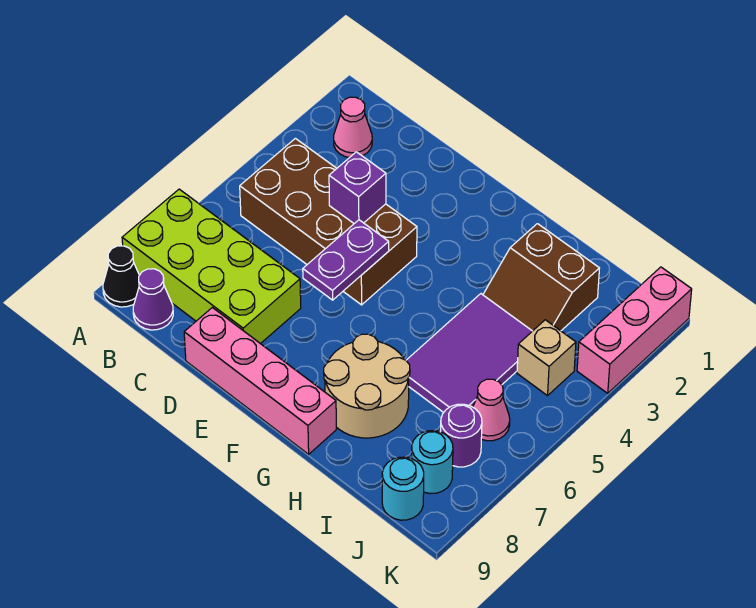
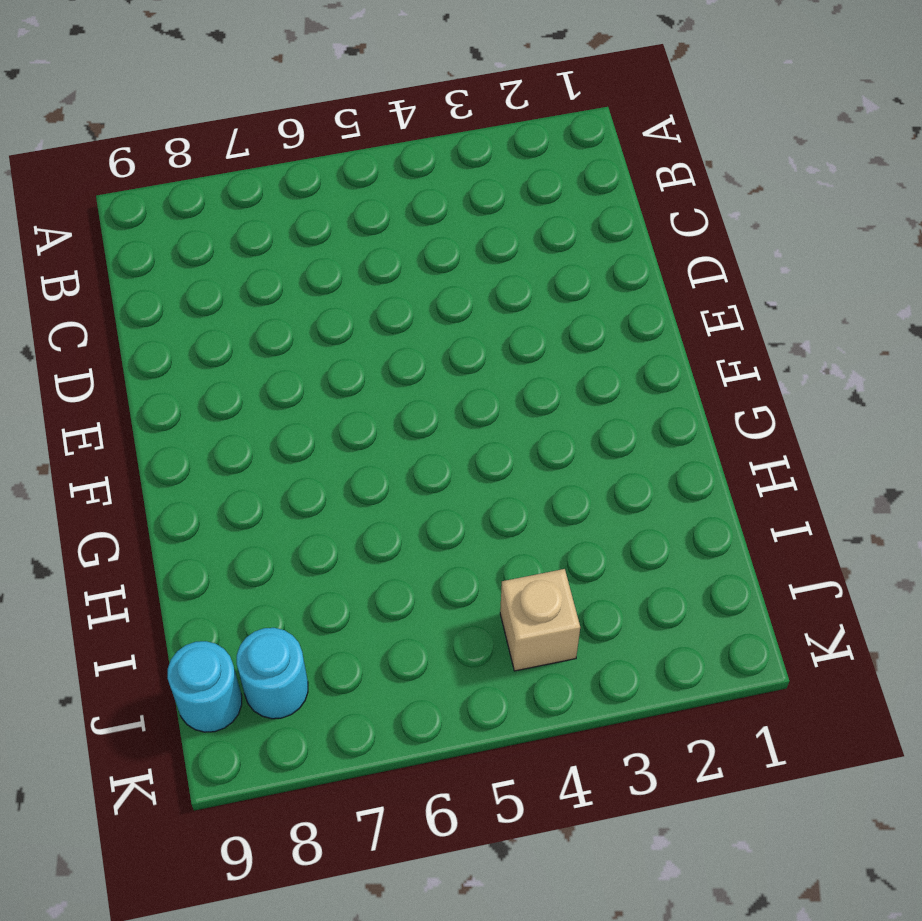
none -> lime brick A7:D8 level 1
none -> black cone A9 level 1
none -> pink cone B2 level 1

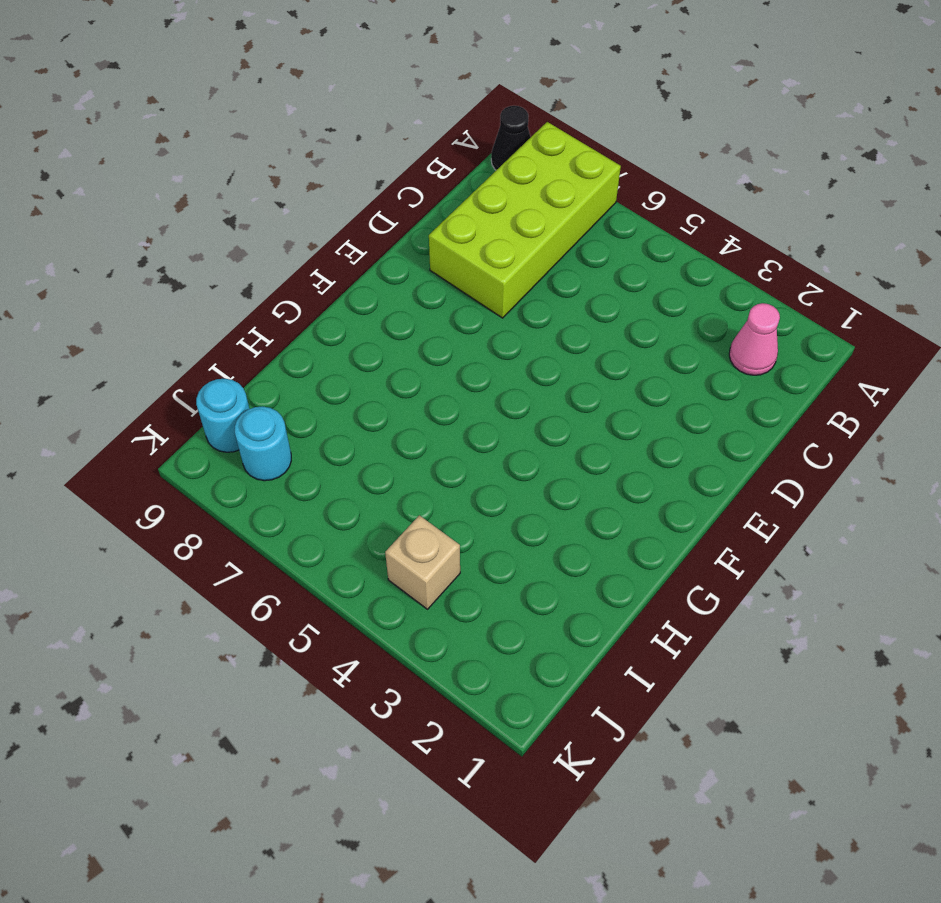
none -> brown brick B4:E5 level 1
none -> purple cone B9 level 1
none -> pink brick D9:G9 level 1

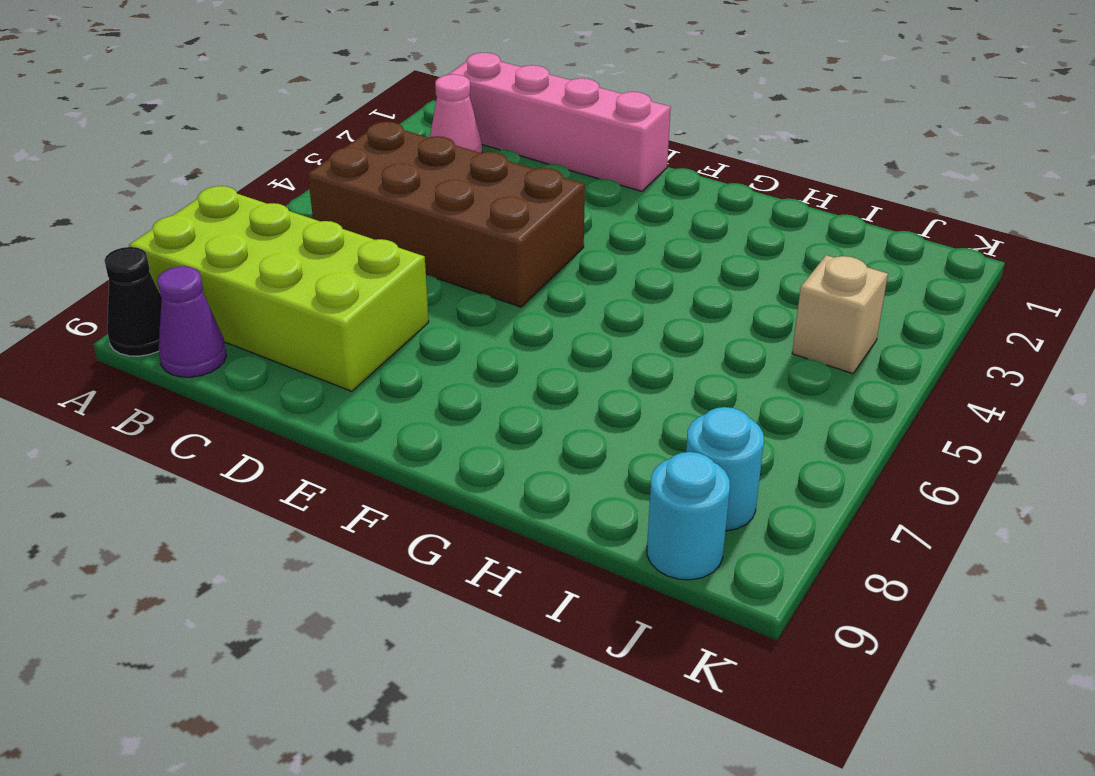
pink brick B1:E1 level 1 -> pink brick D9:G9 level 1
none -> tan round brick G7:H8 level 1
none -> brown slope H2:I3 level 1 top 2
none -> purple tile H4:I6 level 1

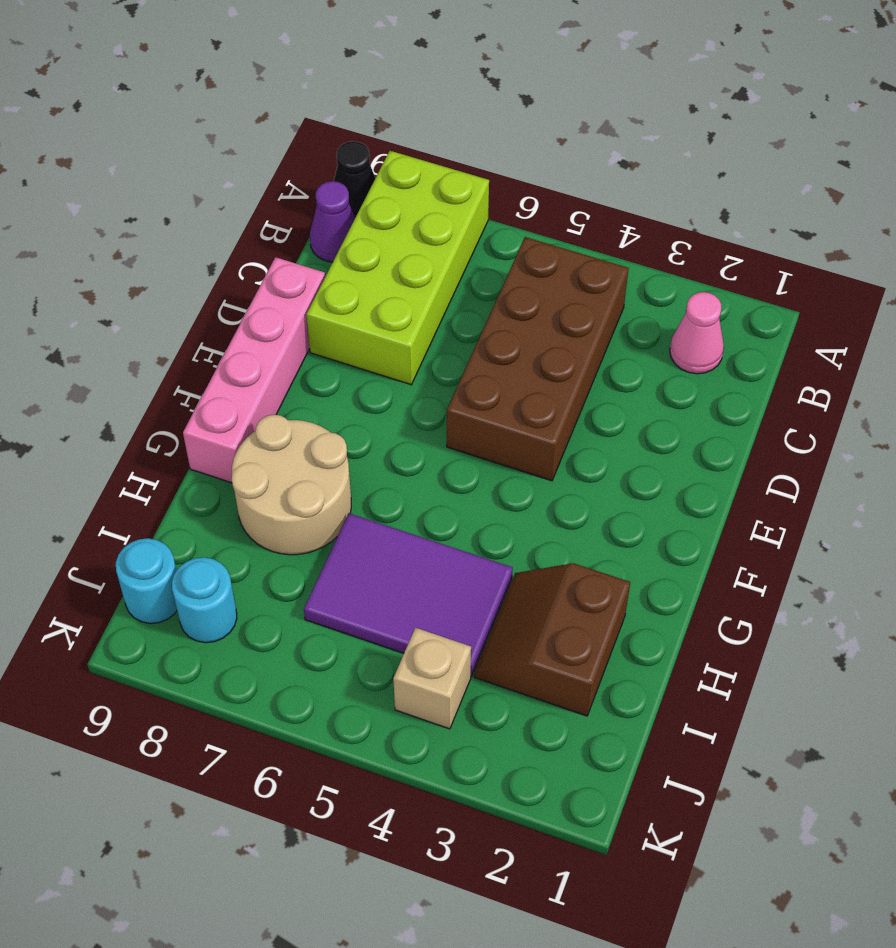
none -> pink cone J6 level 1
none -> purple round brick J7 level 1
none -> pink brick K1:K3 level 1

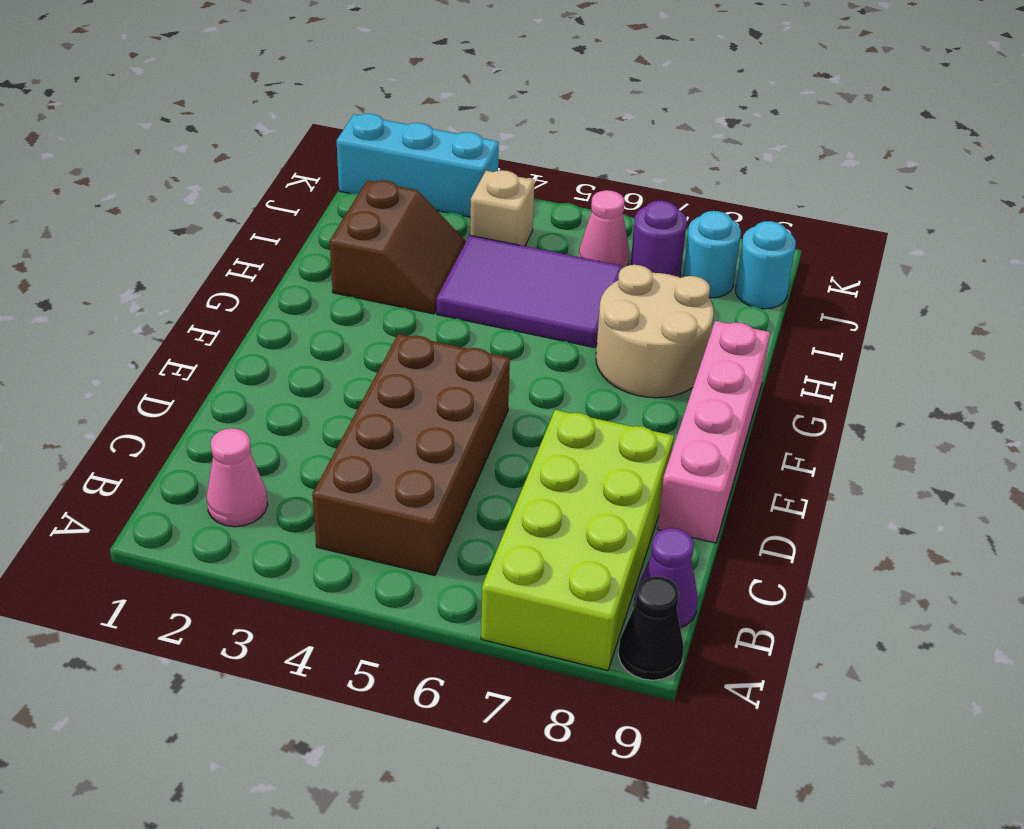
cyan brick K1:K3 level 1 -> pink brick K1:K3 level 1
none -> purple brick D4 level 2
none -> purple plate E5:E6 level 2

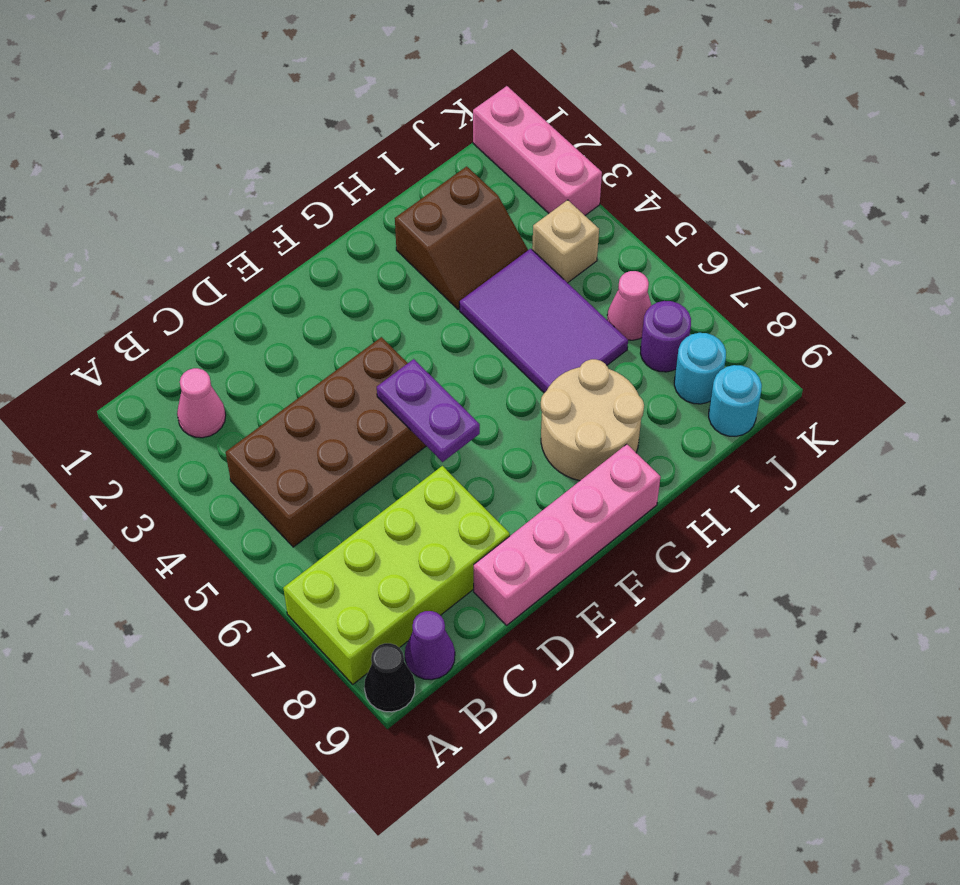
none -> purple brick D4 level 2

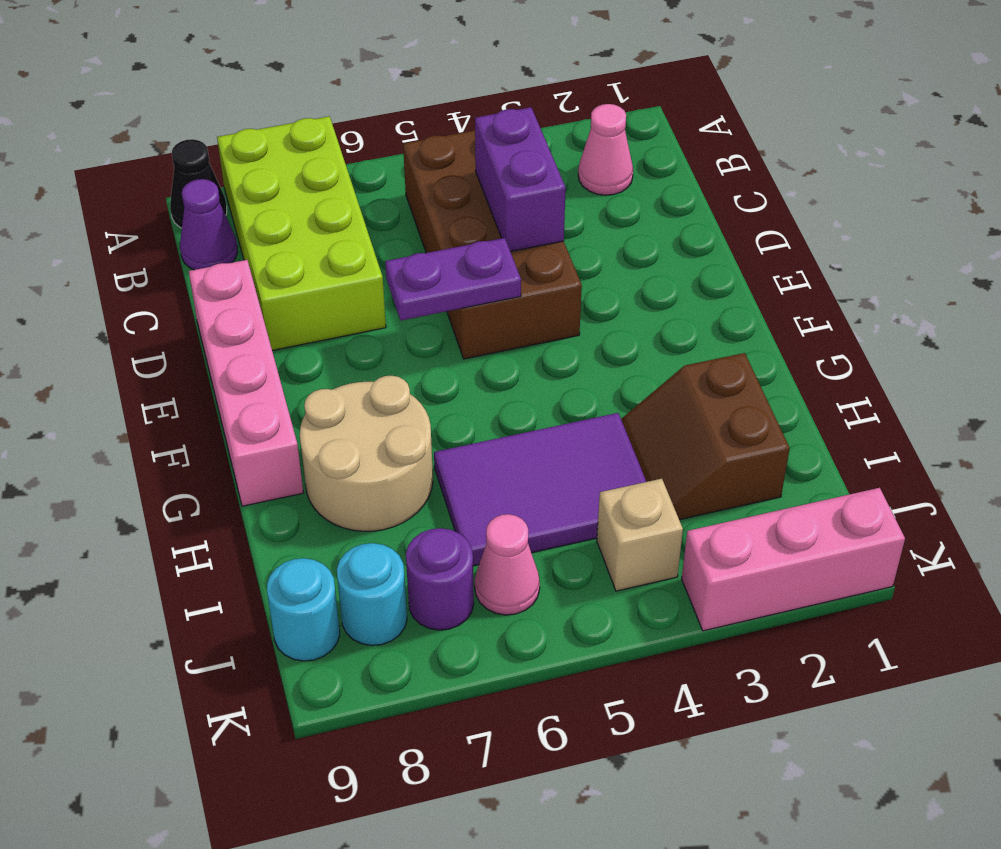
purple brick C4:D4 level 2 -> purple brick D4 level 2

